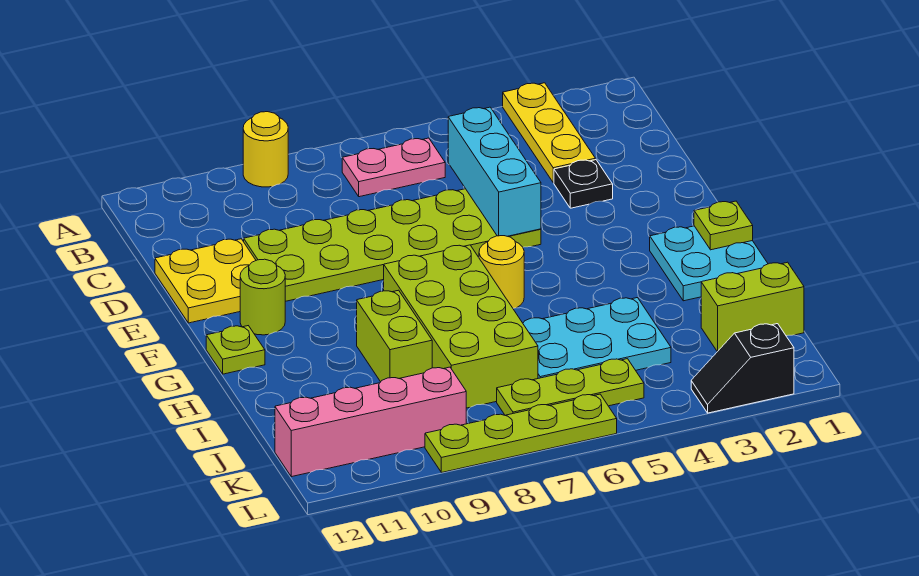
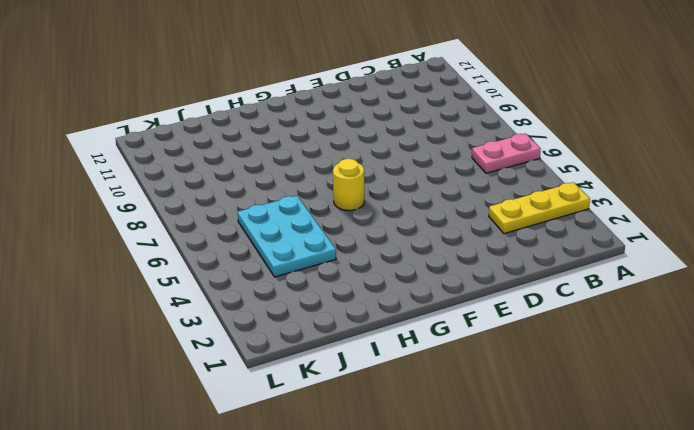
pink plate A6:B6 level 1 -> pink plate B6:B7 level 1
none -> yellow round brick A9 level 1
none -> black plate D3 level 1
none -> lime plate D5:E10 level 1

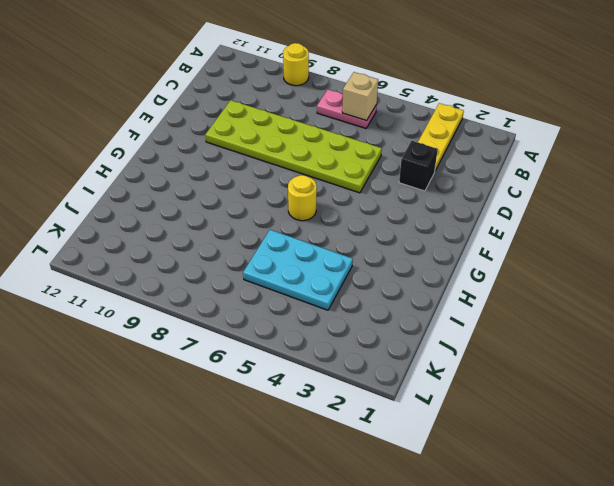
tan brick B6 level 2 -> none
black brick D3 level 1 -> black plate D3 level 1
none -> yellow plate D11:E12 level 1
none -> lime round brick F11 level 1
none -> cyan plate G1:H2 level 1

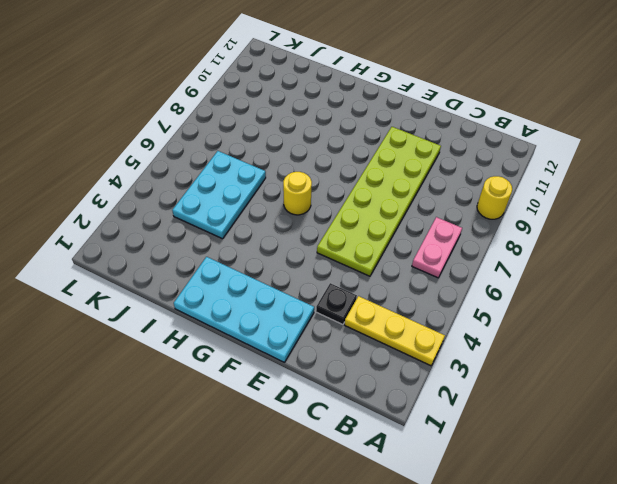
cyan plate E1:H2 level 1 -> cyan plate G1:H2 level 1
none -> yellow plate D11:E12 level 1
none -> lime round brick F11 level 1
none -> lime brick G7:J8 level 1

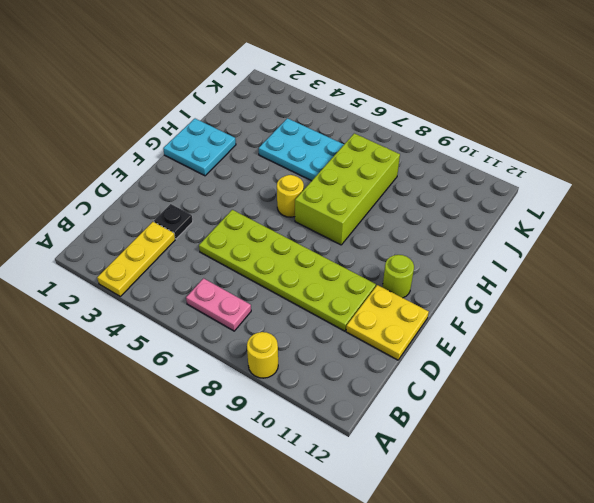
none -> lime plate G12 level 1
none -> lime brick H9:I9 level 1
none -> lime brick J1:J2 level 1

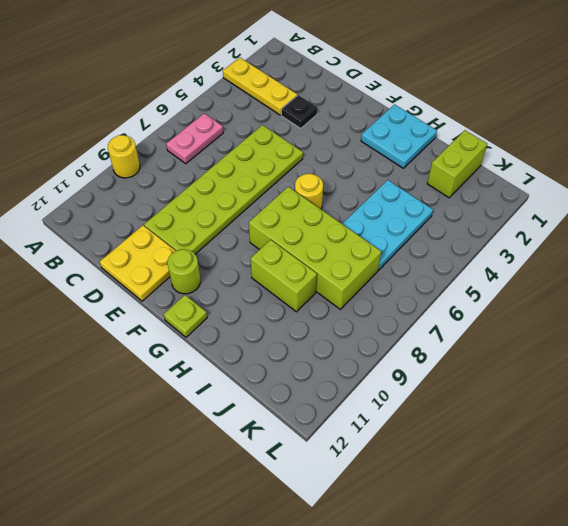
none -> lime plate K5:K7 level 1
none -> pink brick K9:K12 level 1
none -> black slope L2:L3 level 1 top 2

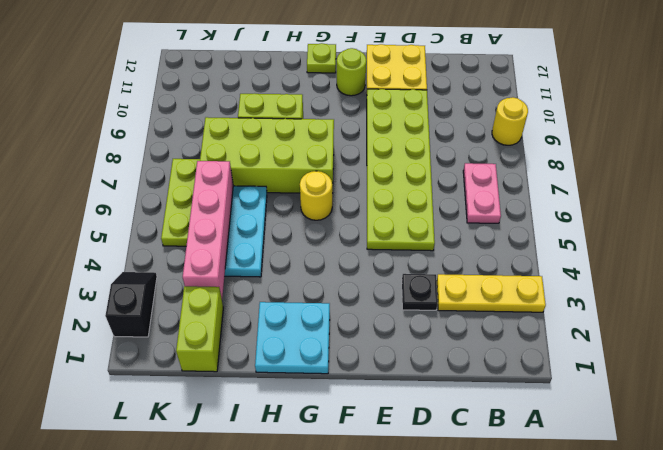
pink brick J3:J6 level 2 -> pink brick K9:K12 level 1
none -> lime plate L6:L9 level 1
none -> cyan brick C5:E5 level 2
none -> lime plate G1 level 2

